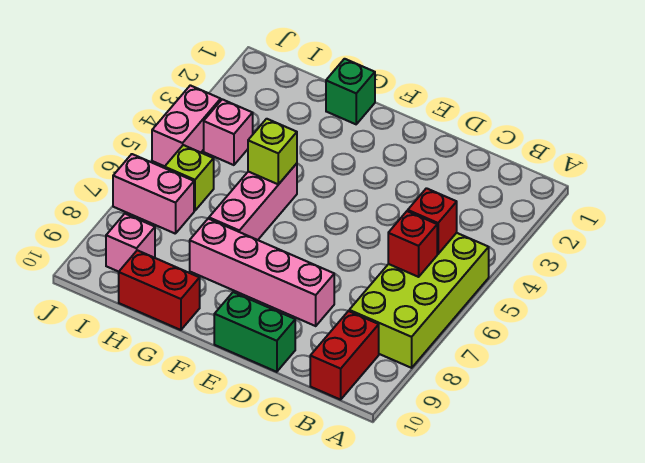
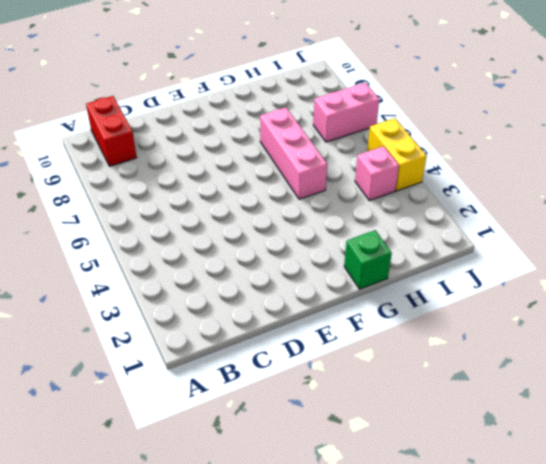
yellow brick J4:J5 level 1 -> pink brick J4:J5 level 1
none -> lime brick A5:B8 level 1
none -> pink brick D8:G8 level 1
none -> green brick D10:E10 level 1

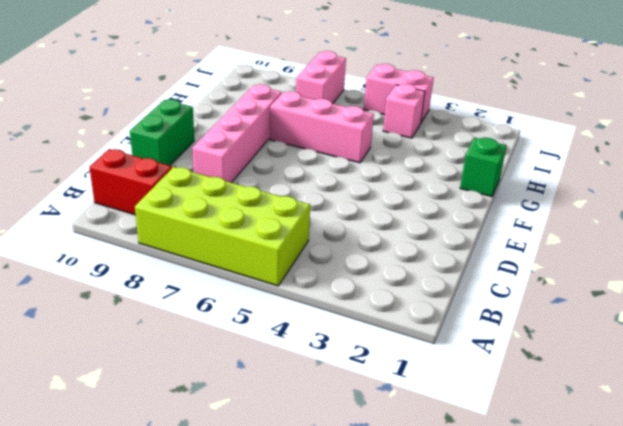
none -> red brick G10:H10 level 1
none -> lime brick I6 level 1
none -> pink brick I9 level 1

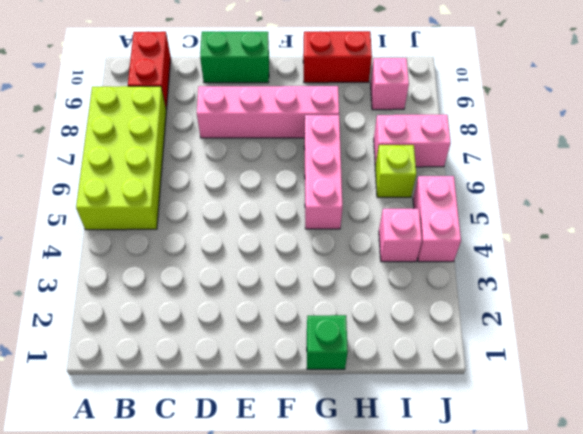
none -> red brick B5 level 2
none -> red brick B6 level 2
none -> lime brick G5 level 2

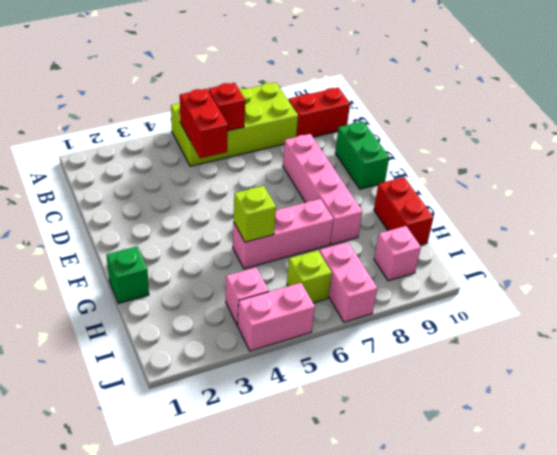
red brick B5:C5 level 2 -> red brick B5 level 2

